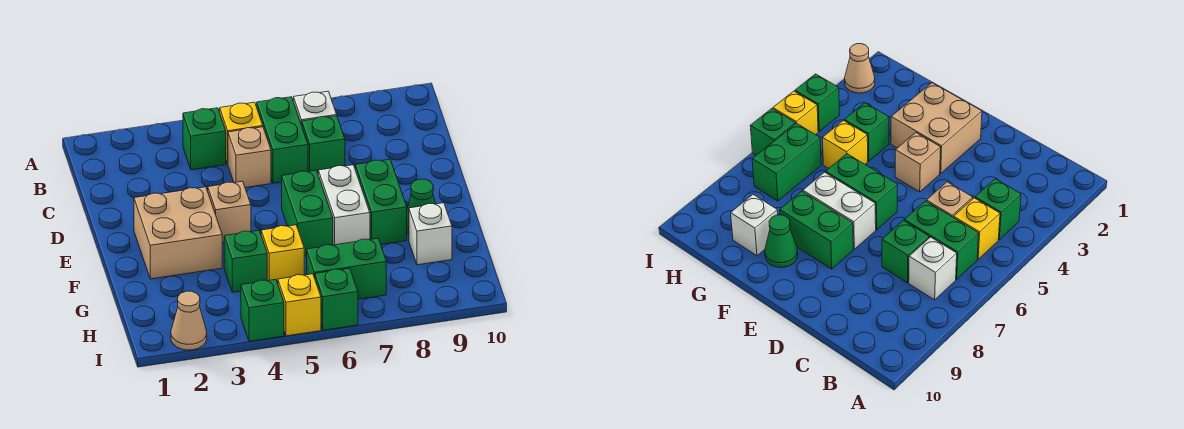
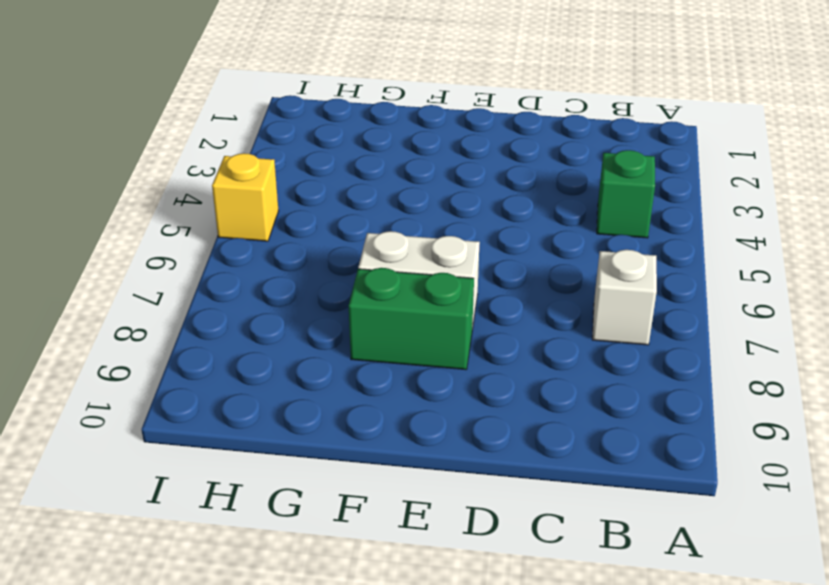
none -> yellow brick B5 level 1
none -> green brick B6:C6 level 1
none -> tan brick C5 level 1

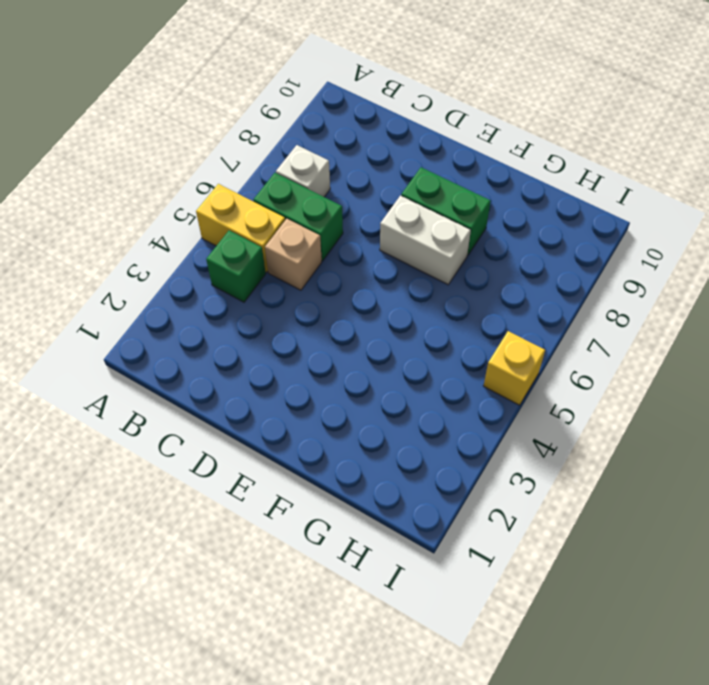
yellow brick A5:B5 level 1 -> yellow brick B5 level 1
none -> green brick C7 level 1
none -> tan brick E2:F3 level 1
none -> tan brick E4 level 1

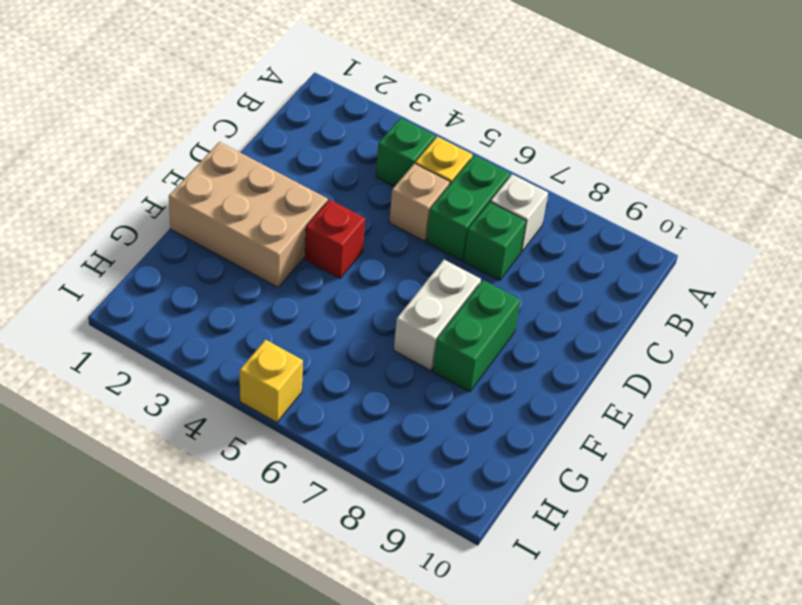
tan brick E1:F3 level 1 -> tan brick E2:F3 level 1
red brick E4 level 1 -> tan brick E4 level 1
none -> green brick E6:F6 level 1
none -> green cone F9 level 1
none -> green brick G4 level 1

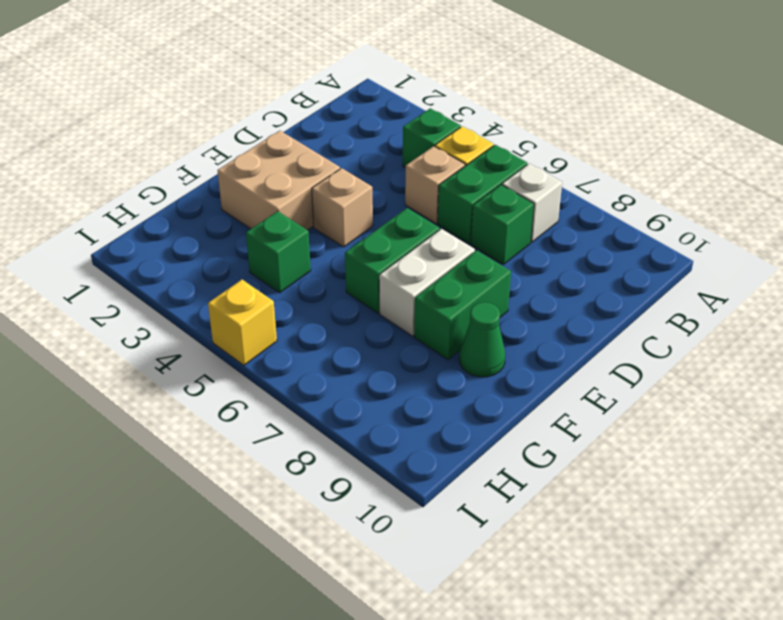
none -> yellow brick G5 level 1
none -> white brick G9 level 1
none -> green brick H6:H7 level 1

